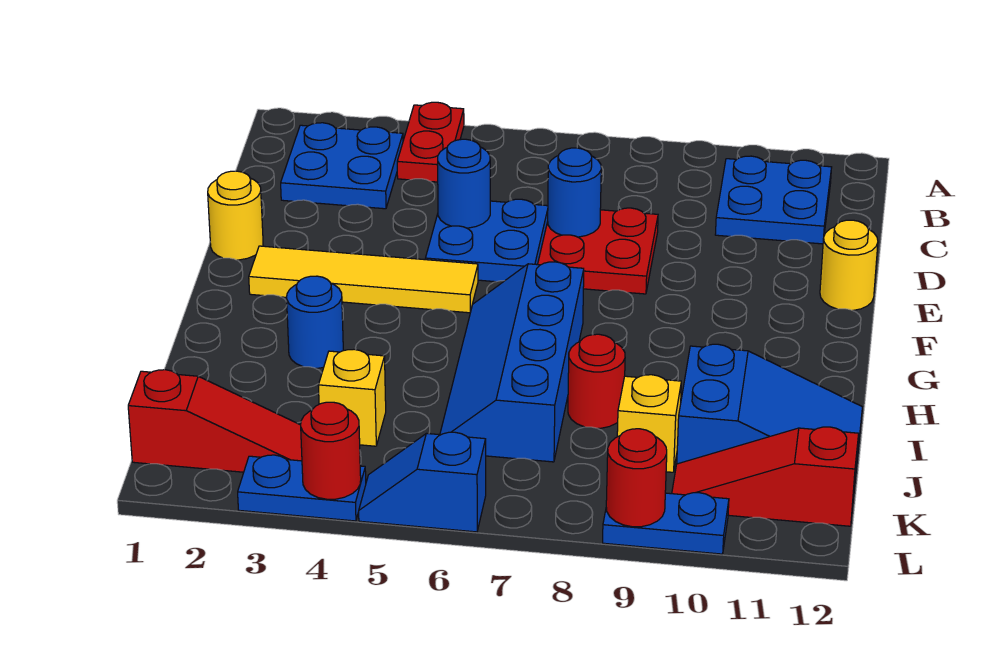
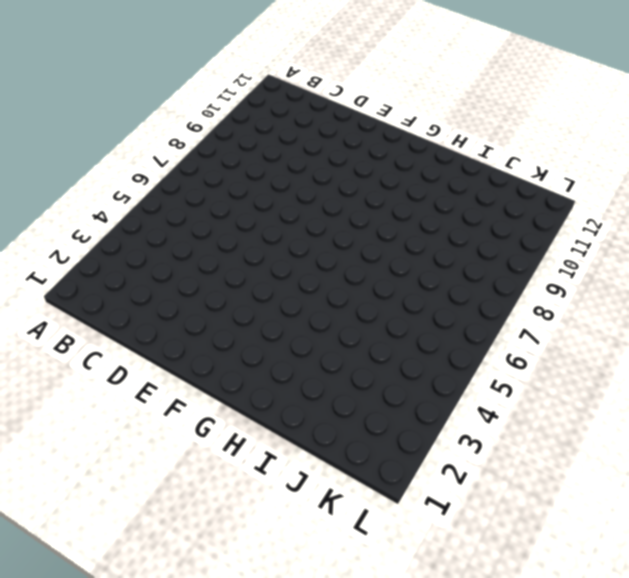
none -> red plate A4:B4 level 1
none -> blue plate B2:C3 level 1
none -> blue plate B10:C11 level 1

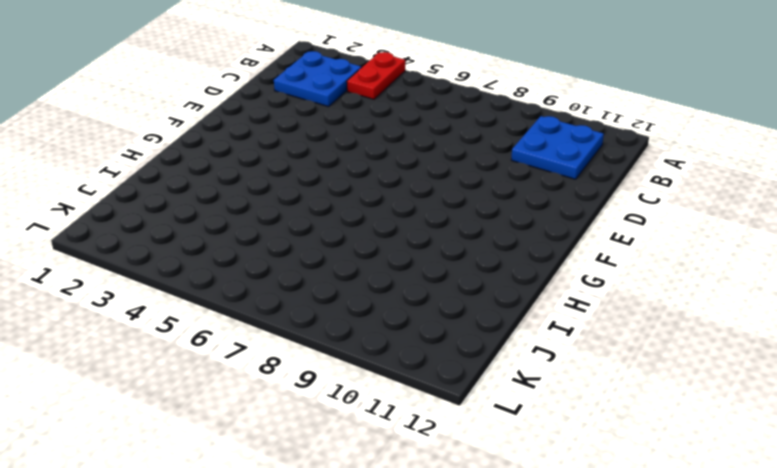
none -> blue plate D5:E6 level 1
none -> red plate D7:E8 level 1
none -> yellow round brick E1 level 1

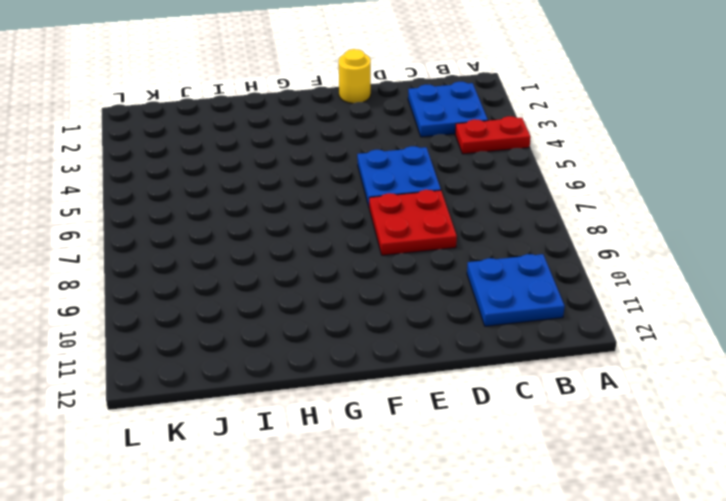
none -> yellow round brick E12 level 1
none -> yellow tile F2:F5 level 1
none -> blue slope G6:J7 level 1 top 7

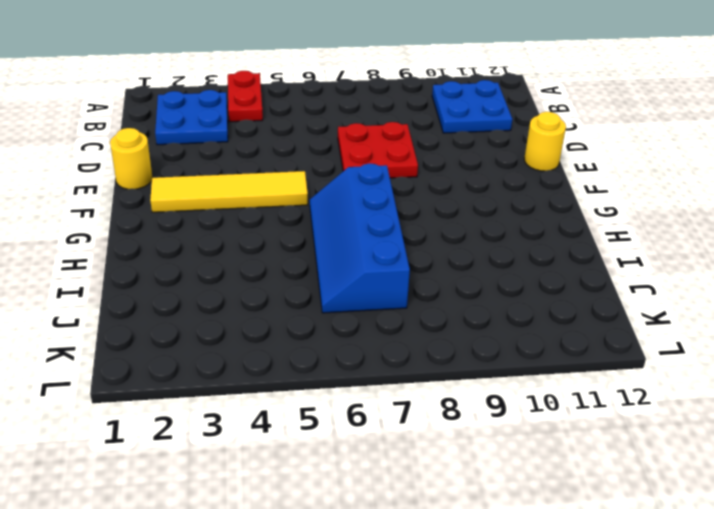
none -> blue plate D5:E6 level 1
none -> blue round brick H3 level 1
none -> red round brick I8 level 1

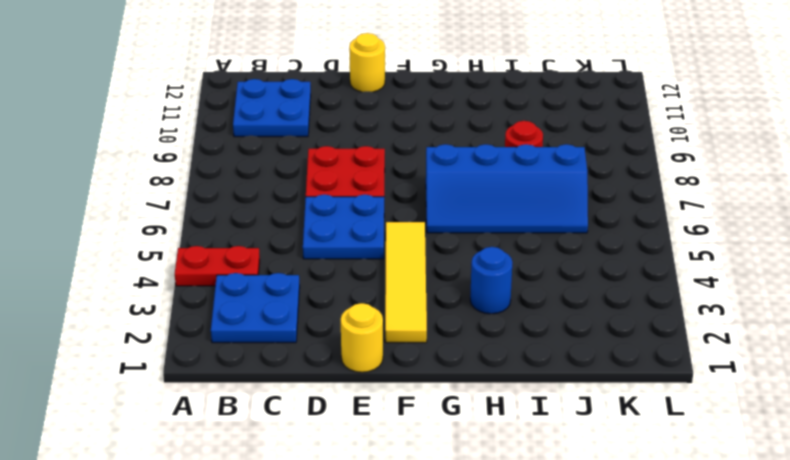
none -> blue slope I10:J12 level 1 top 10
none -> yellow brick J4 level 1
none -> yellow brick J9 level 1

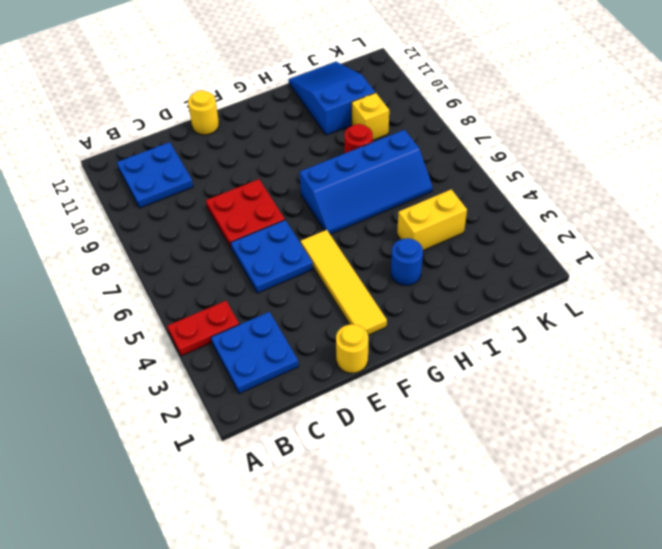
yellow brick I4:J4 level 1 -> yellow brick J4 level 1
none -> red slope K1:K3 level 1 top 1
none -> red slope K10:K12 level 1 top 12
none -> blue plate L3:L4 level 1

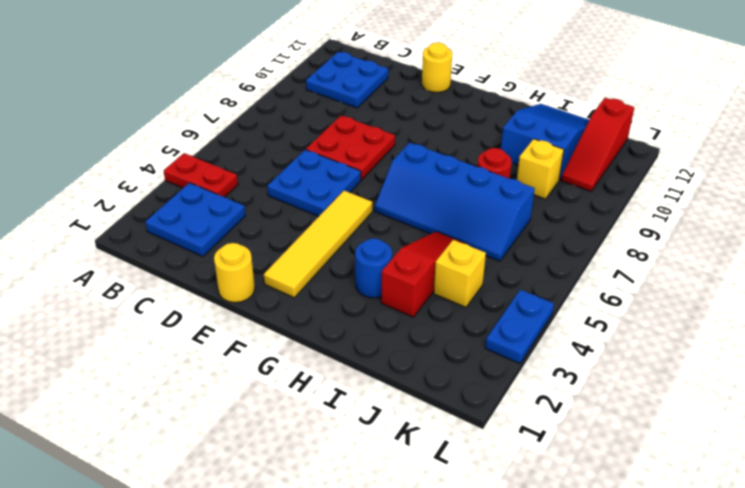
red slope I3:I5 level 1 top 3 -> red slope K1:K3 level 1 top 1
none -> blue slope L5:L6 level 1 top 6
none -> blue plate L9:L10 level 1
none -> blue round brick D5 level 2

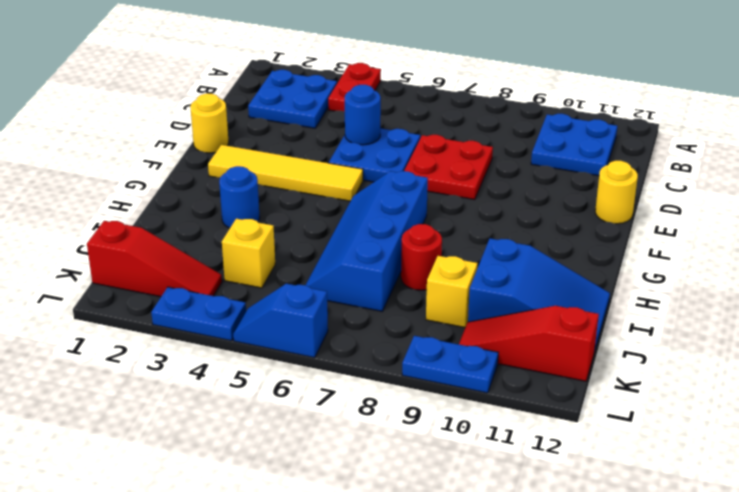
none -> blue round brick D7 level 2
none -> red round brick L4 level 2
none -> red round brick L9 level 2

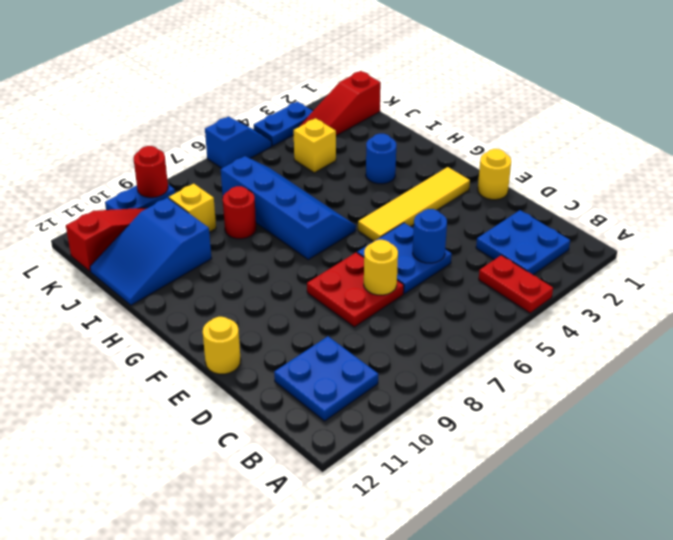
yellow round brick D7 level 2 -> blue round brick D7 level 2
none -> red round brick L4 level 2

